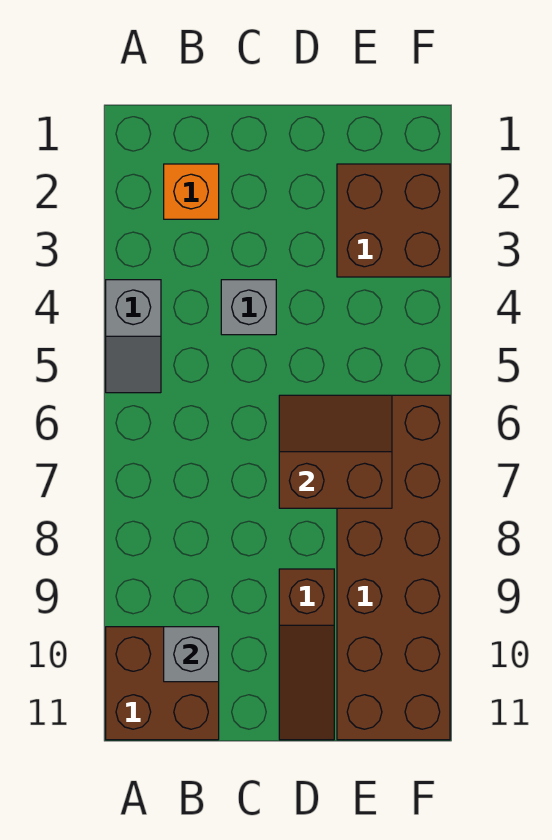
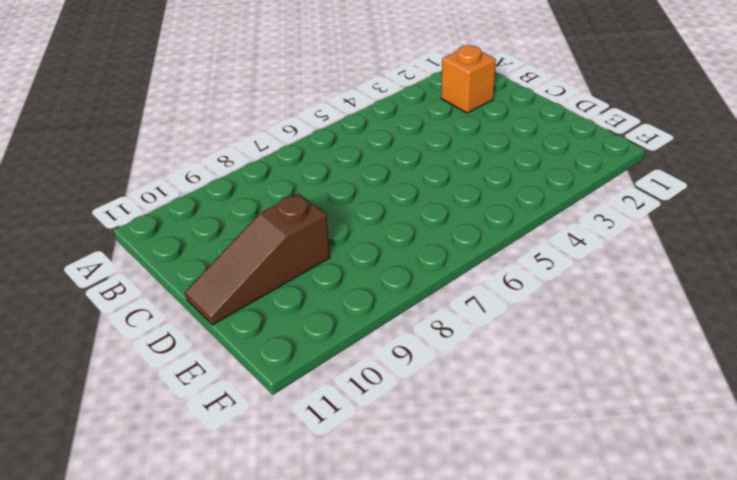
none -> grey slope A4:A5 level 1 top 4
none -> brown brick A10:B11 level 1

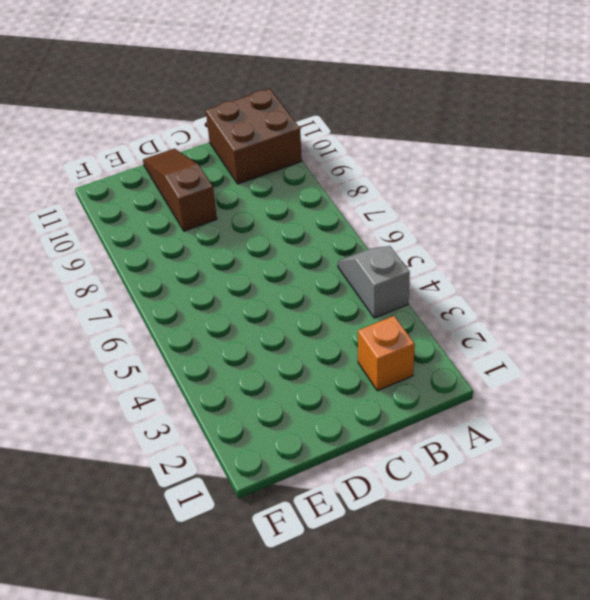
none -> grey brick C4 level 1
none -> brown brick E2:F3 level 1

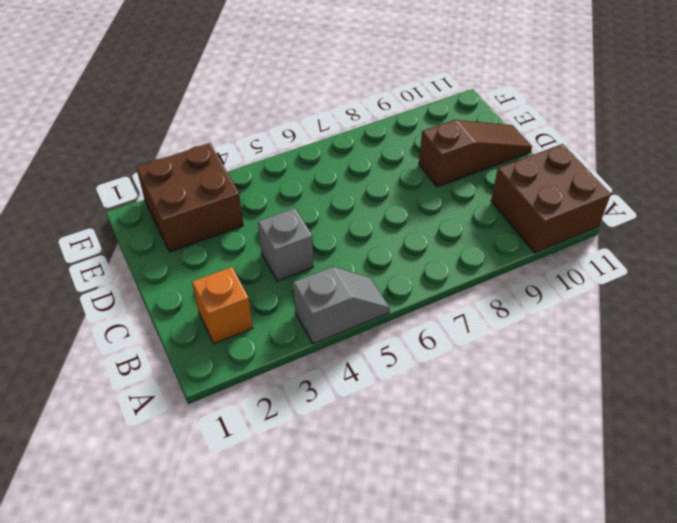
none -> brown brick E6:F11 level 1
none -> grey brick B10 level 2

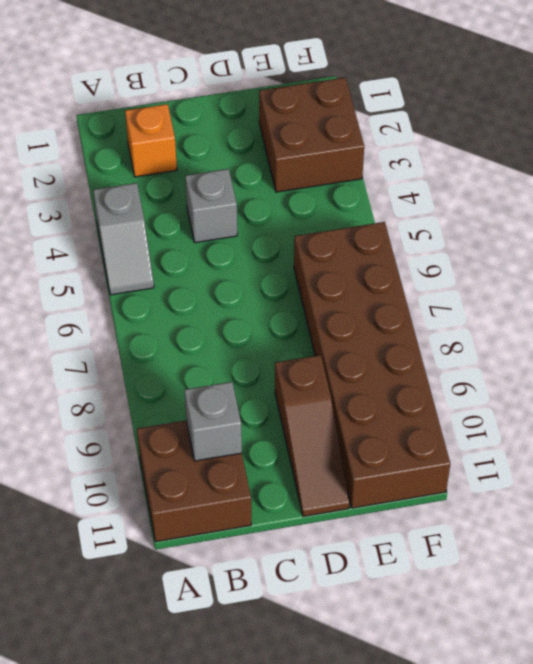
none -> brown slope D6:E7 level 2 top 7

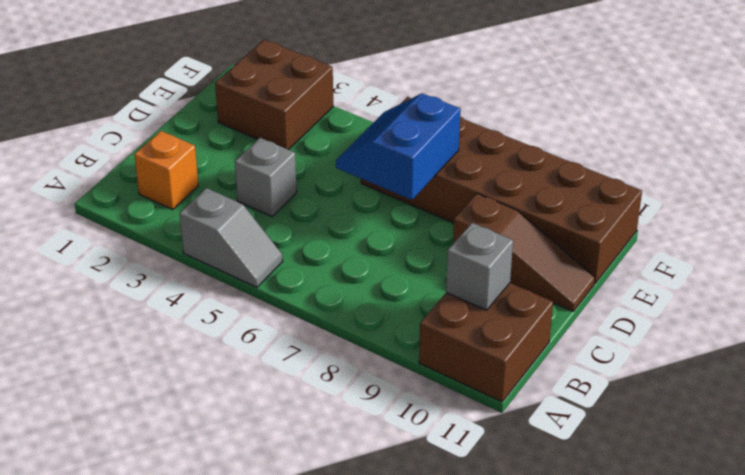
blue slope D6:E7 level 2 top 7 -> brown slope D6:E7 level 2 top 7

